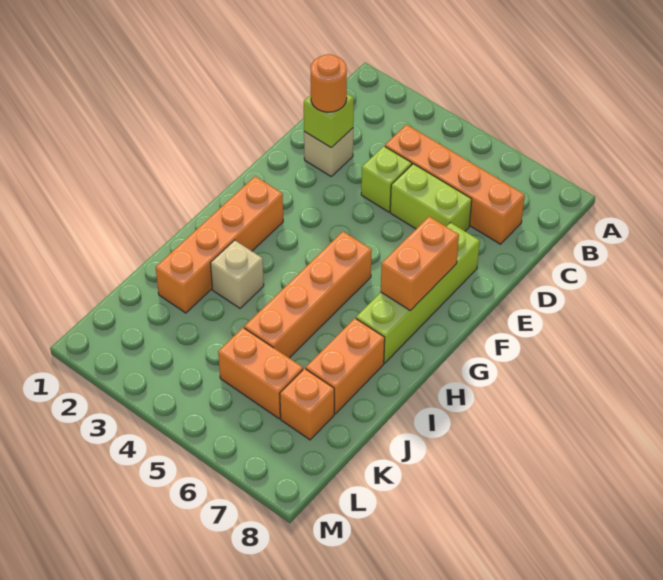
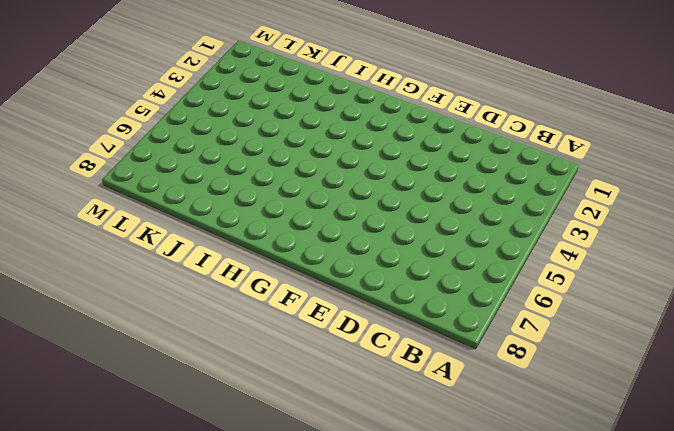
none -> orange brick C4:C7 level 1
none -> tan brick D2 level 1
none -> lime brick D4 level 1

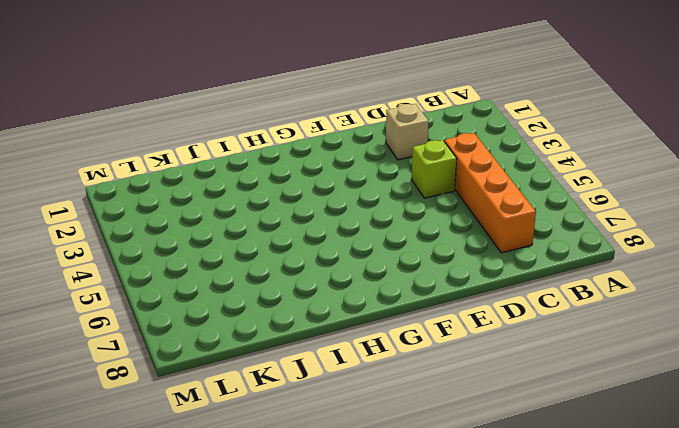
none -> lime brick D5:D6 level 1
none -> lime brick E7:H7 level 1
none -> orange brick G2:J2 level 1

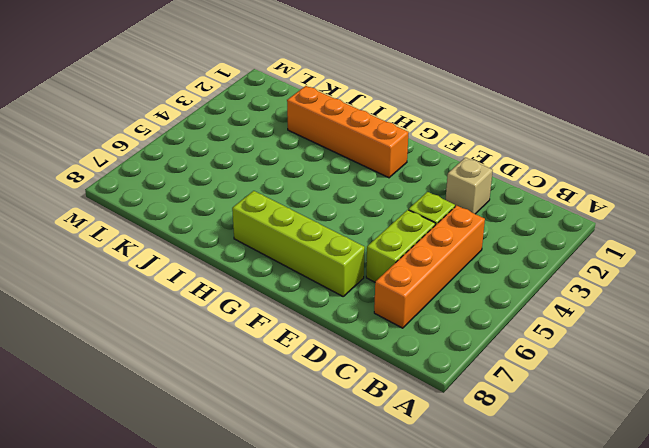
none -> orange brick G5:J5 level 1
none -> tan brick I3 level 1
none -> orange brick I7:J7 level 1

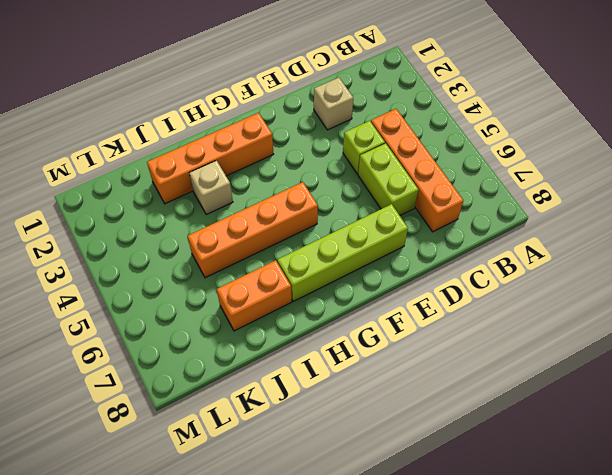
none -> orange brick K5:K6 level 1
none -> orange brick K7 level 1
none -> lime brick D2 level 2

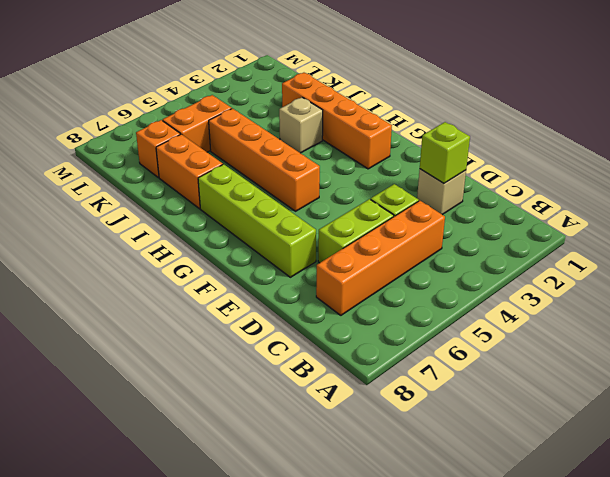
none -> orange brick F7:G7 level 2
none -> orange round brick D2 level 3

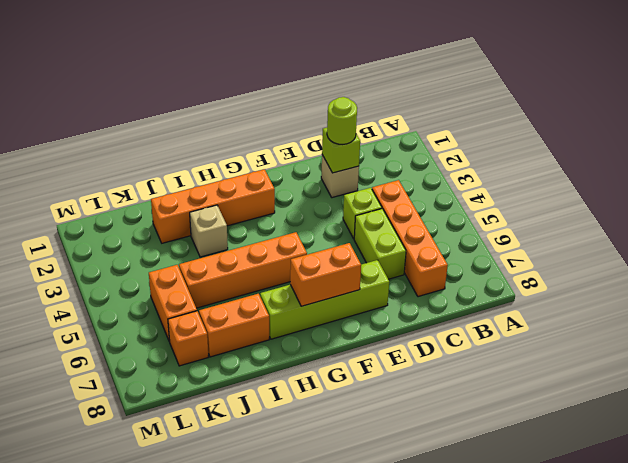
lime round brick D2 level 3 -> orange round brick D2 level 3

